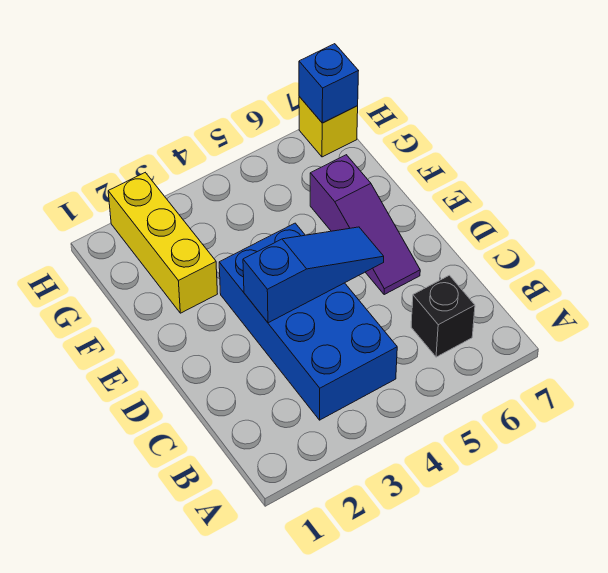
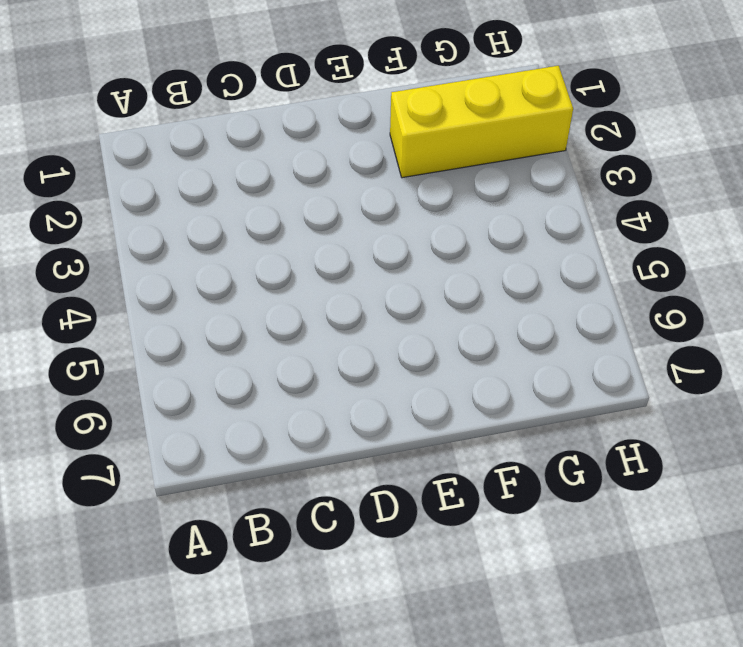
none -> blue brick B3:E4 level 1
none -> black brick B6 level 1

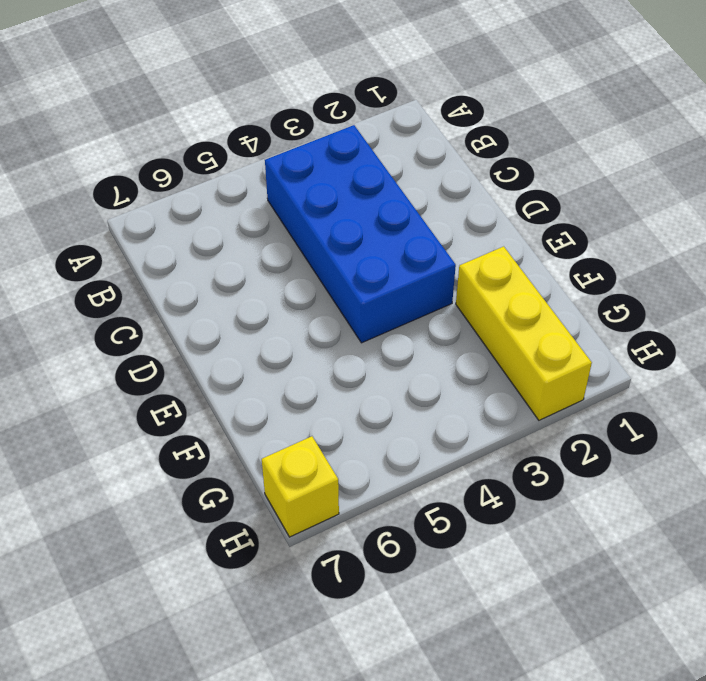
none -> black brick B6 level 1
none -> purple slope D6:F6 level 1 top F

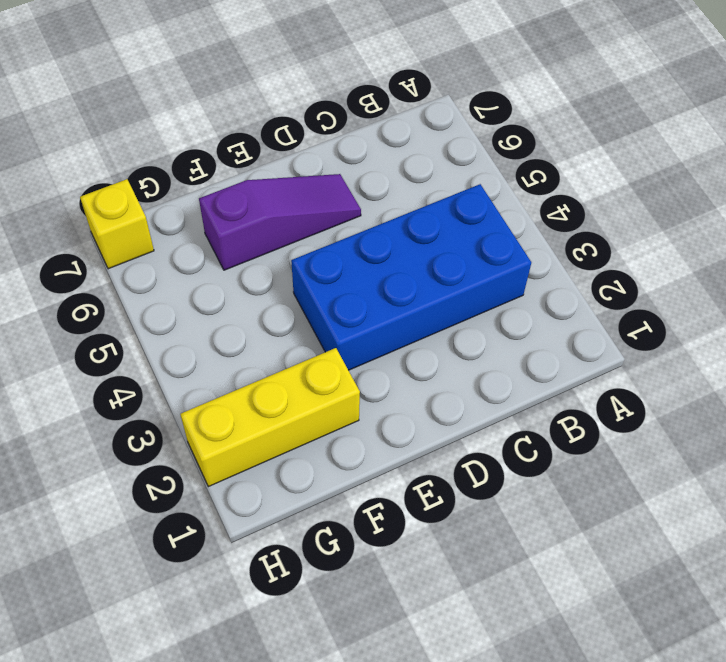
none -> black brick B6 level 1
none -> blue slope D3:D5 level 2 top 3

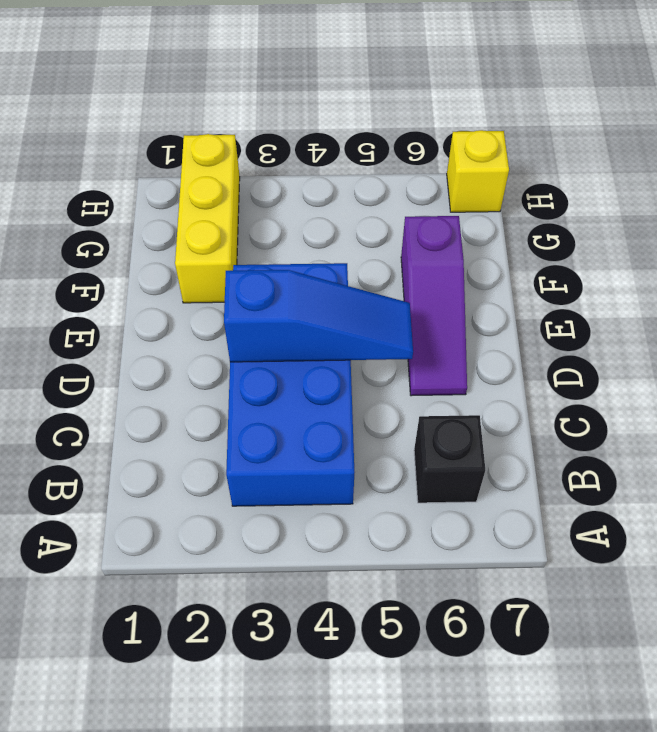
none -> blue brick H7 level 2

